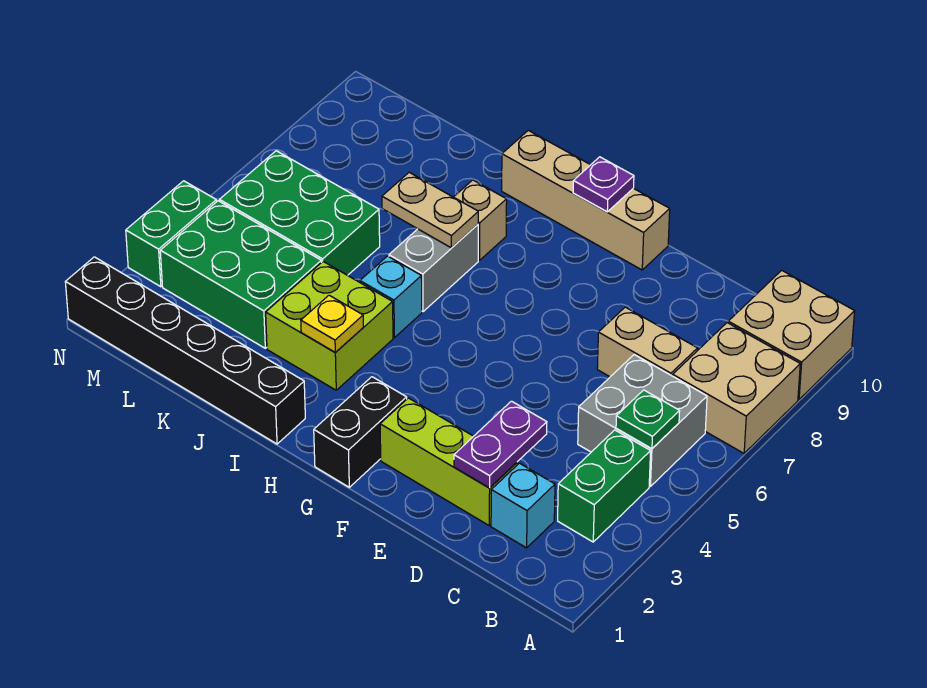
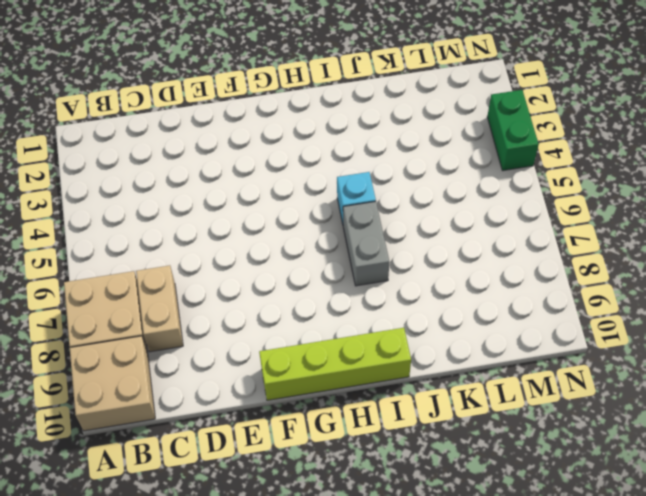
tan brick C7:C8 level 1 -> tan brick C7:D7 level 1
lime brick F10:I10 level 1 -> tan brick F10:I10 level 1
none -> green brick B3:B4 level 1
none -> grey brick B5:C6 level 1
none -> cyan brick C2 level 1

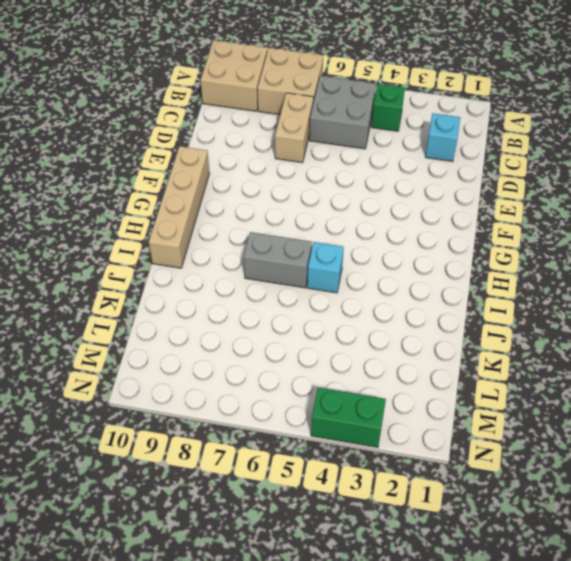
green brick B4 level 1 -> green brick B3:B4 level 1
none -> lime brick D2:F2 level 1
none -> black brick G1:G2 level 1
none -> black brick I1:N1 level 1

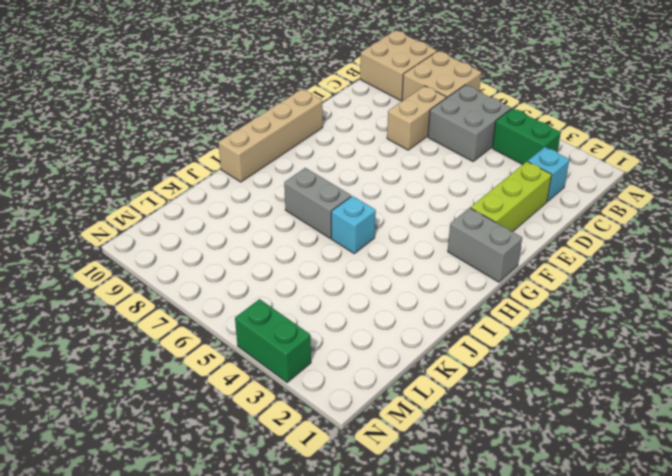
grey brick G1:G2 level 1 -> black brick G1:G2 level 1
none -> black brick I1:N1 level 1
none -> lime brick I3:J4 level 1
none -> tan brick I8 level 1

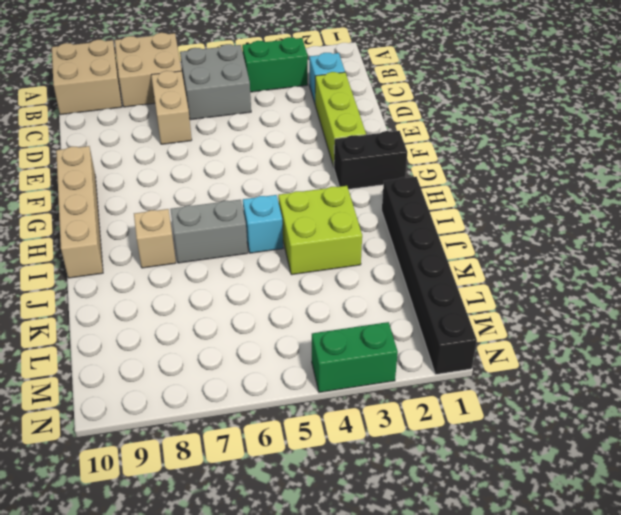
none -> green brick K3:M4 level 1
none -> green brick K5:M6 level 1
none -> green plate B5 level 2

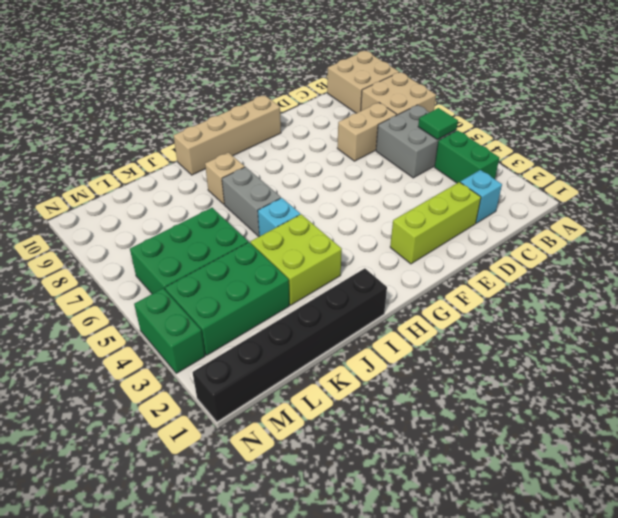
green tile B5 level 2 -> green plate B5 level 2
none -> black brick G1:G2 level 1
none -> purple plate D2:D3 level 2
none -> purple plate G10 level 2

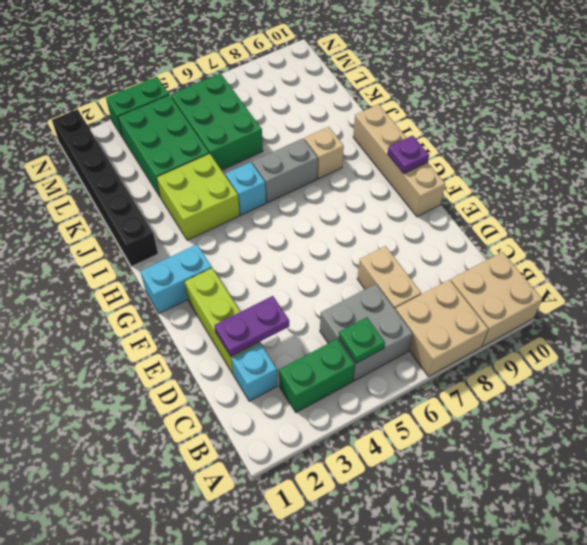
cyan brick G1:G2 level 1 -> black brick G1:G2 level 1
none -> yellow plate I3 level 2
none -> tan plate I7:J7 level 2

